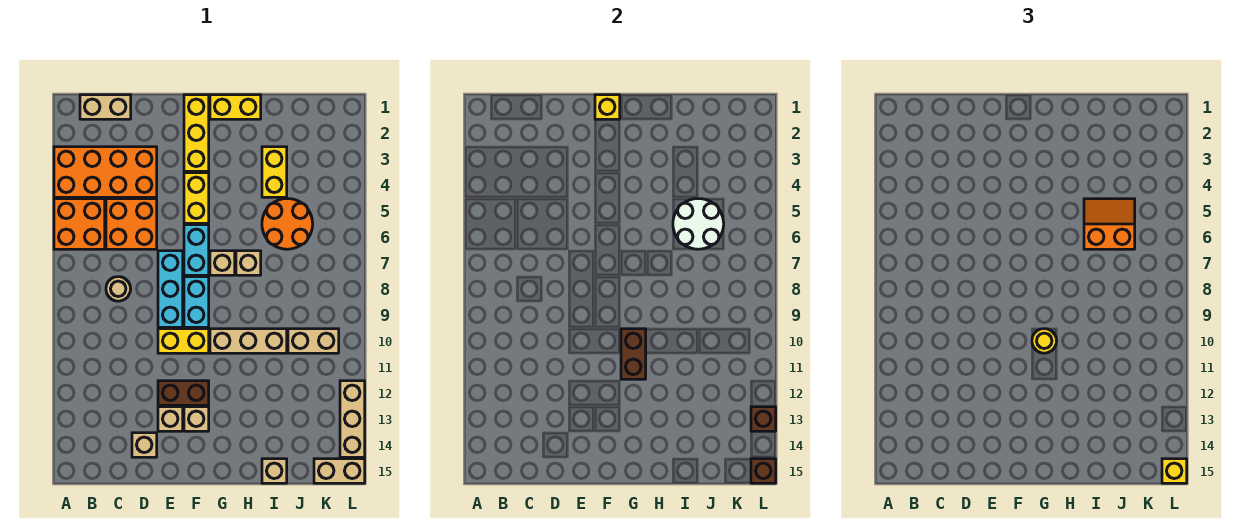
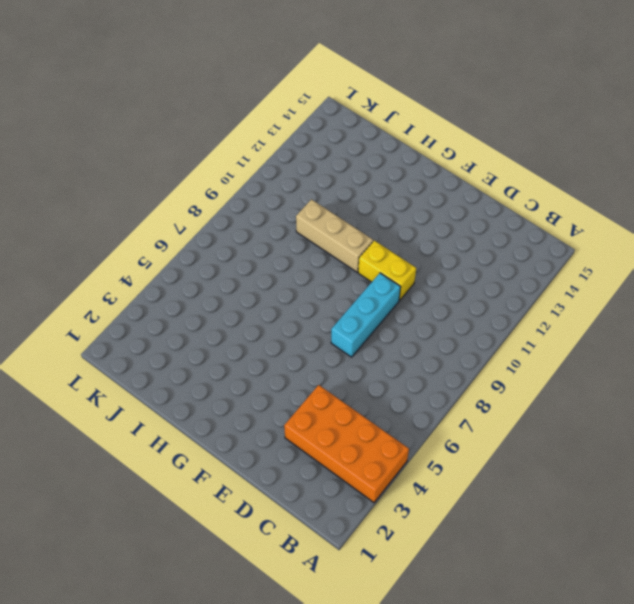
none -> orange brick A5:B6 level 1
none -> tan brick B1:C1 level 1
none -> orange brick C5:D6 level 1
none -> tan round brick C8 level 1

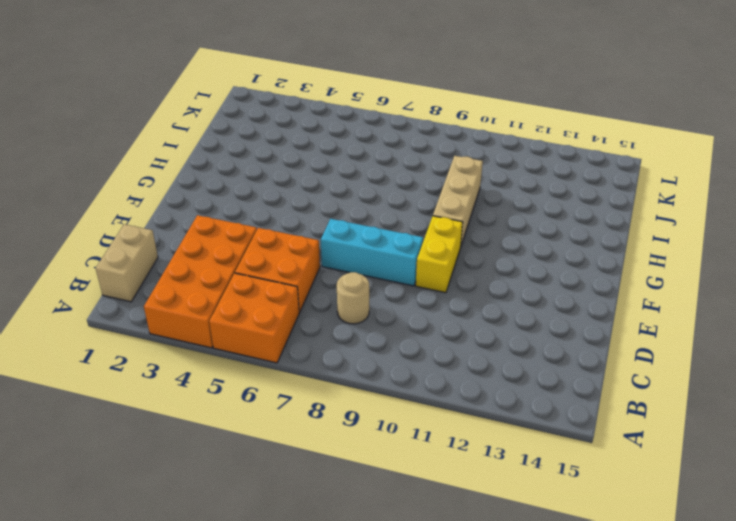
none -> tan brick D14 level 1
none -> brown brick E12:F12 level 1
none -> tan brick E13 level 1
none -> yellow brick F1:F3 level 1

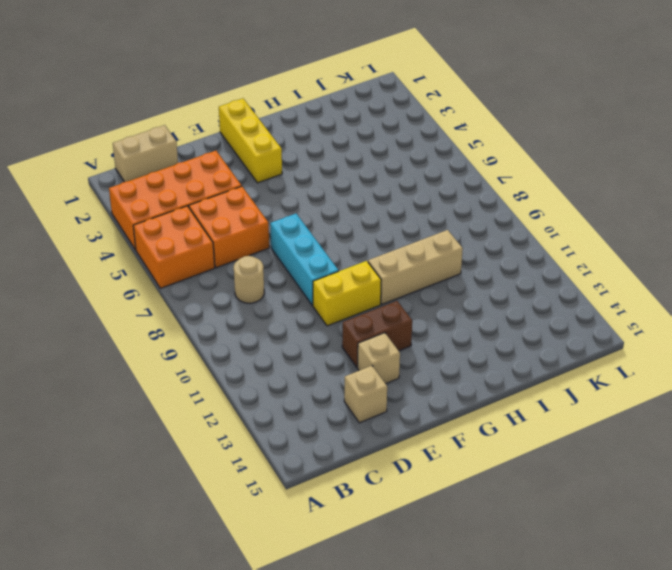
none -> yellow brick F4:F5 level 1
none -> cyan brick F6:F7 level 1
none -> cyan brick F8:F9 level 1
none -> tan brick F13 level 1

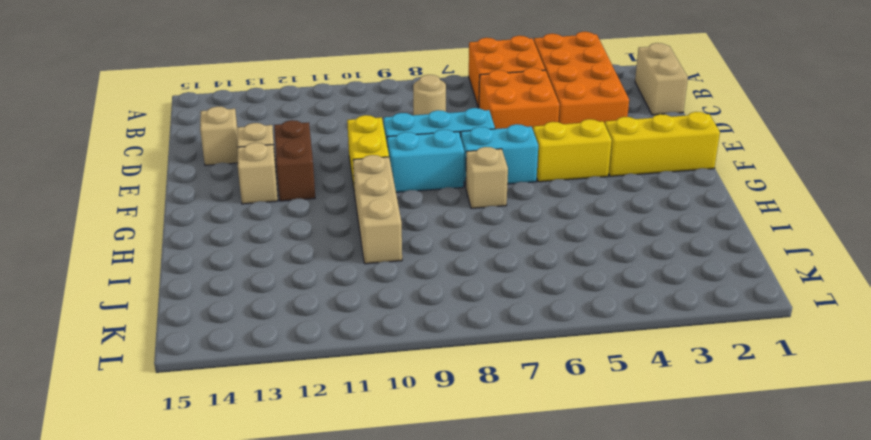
none -> yellow brick G1:H1 level 1
none -> tan brick H7 level 1
none -> yellow brick I3:I4 level 1
none -> orange round brick I5:J6 level 1

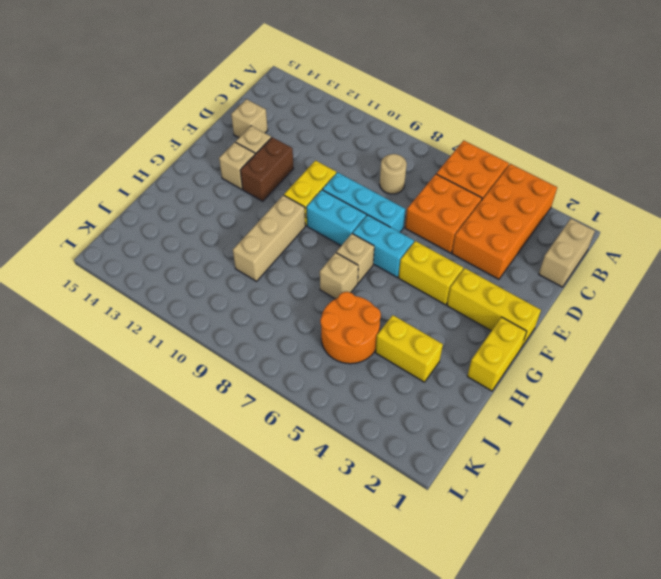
none -> tan brick I15 level 1
none -> tan brick J10:K10 level 1
none -> tan brick K15:L15 level 1
none -> tan brick L12:L14 level 1

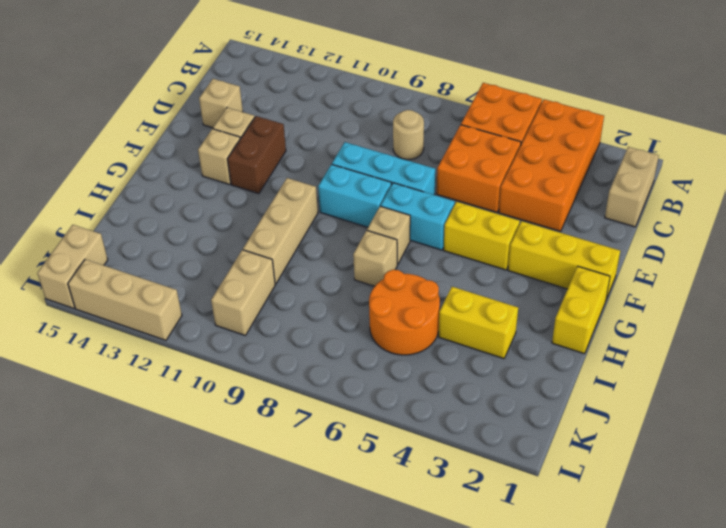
none -> yellow brick E10:F10 level 1
none -> tan brick I15 level 1
none -> yellow brick F1 level 2
none -> brown brick G10:G11 level 2

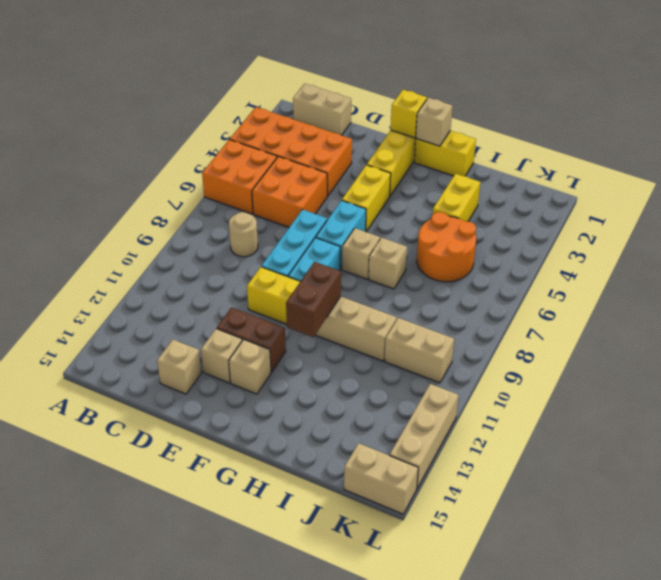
tan brick G1 level 2 -> tan brick I15 level 1
none -> white round brick I5:J6 level 2
none -> brown brick L13 level 2
none -> brown brick L15 level 2
none -> yellow round brick G10 level 3

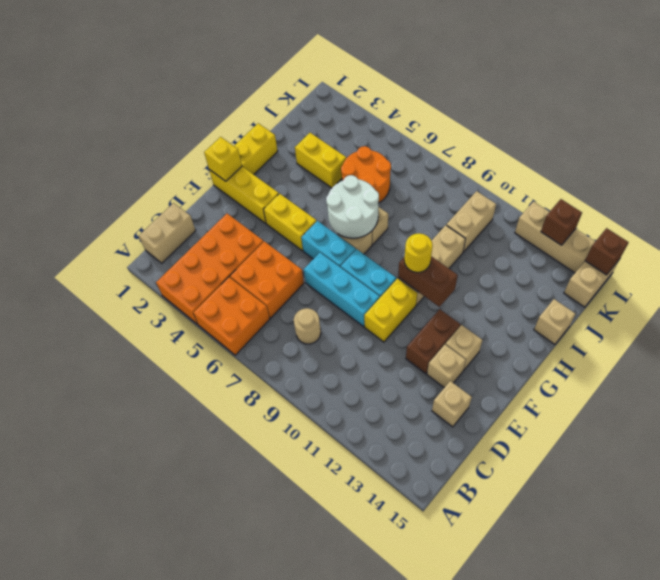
white round brick G6:H7 level 2 -> white round brick I5:J6 level 2
none -> orange slope I5:J6 level 3 top 6
none -> yellow brick L15 level 3

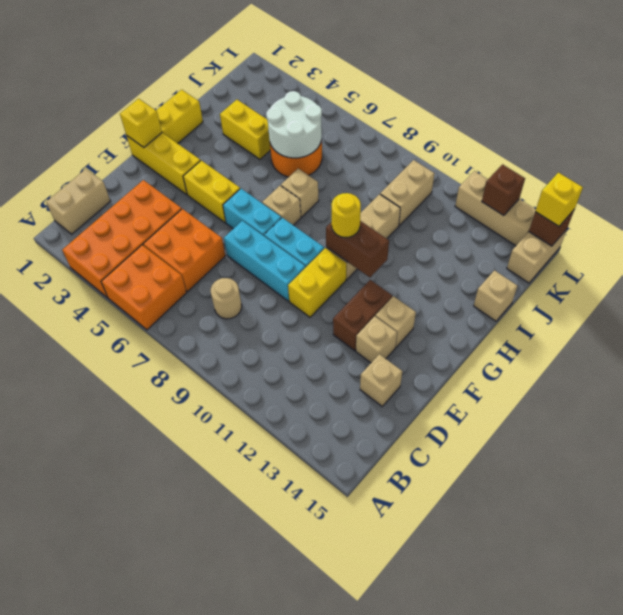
none -> orange slope I5:J6 level 3 top 6

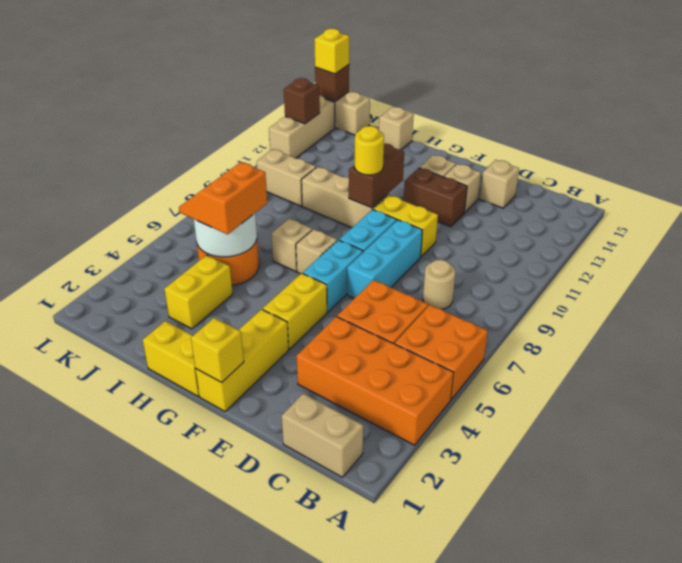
orange slope I5:J6 level 3 top I -> orange slope I5:J6 level 3 top 6

